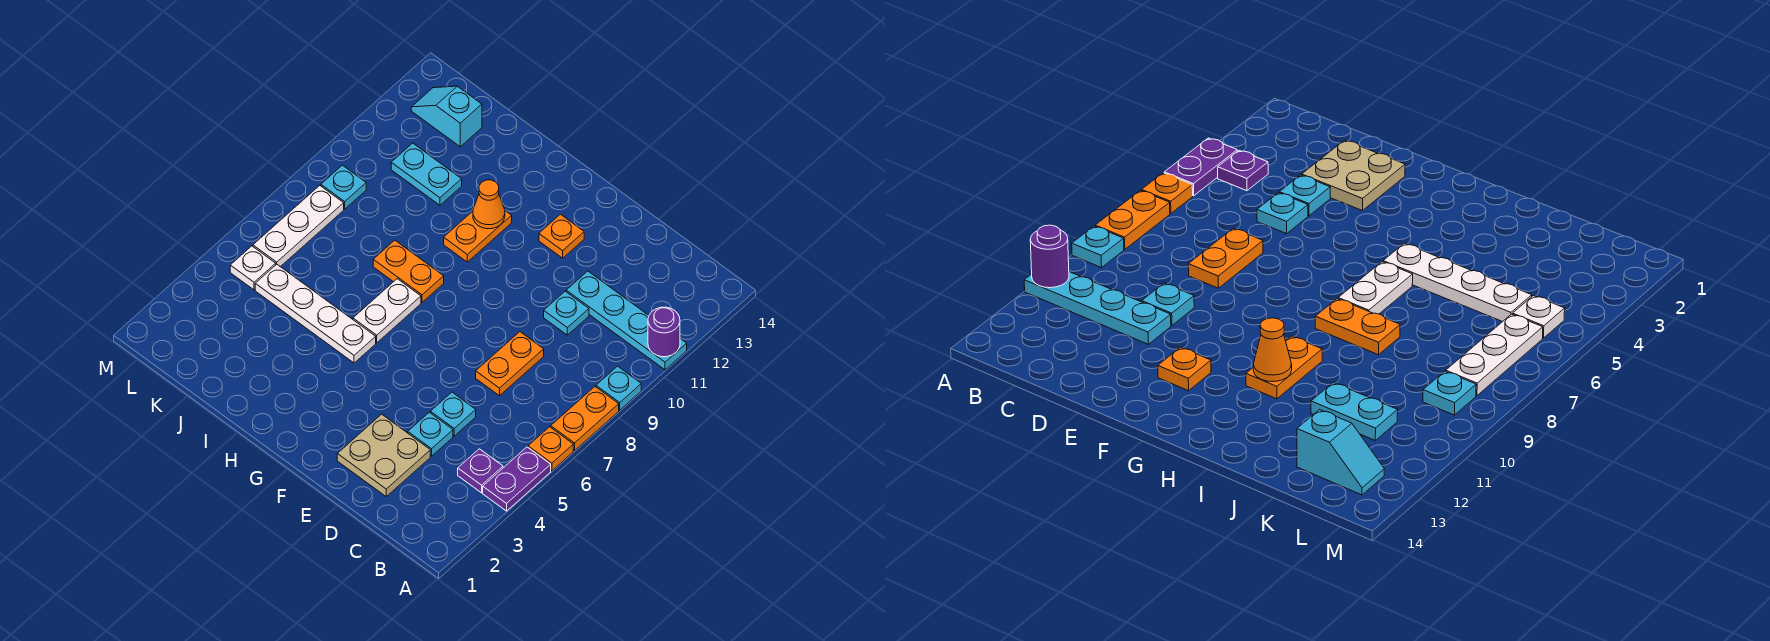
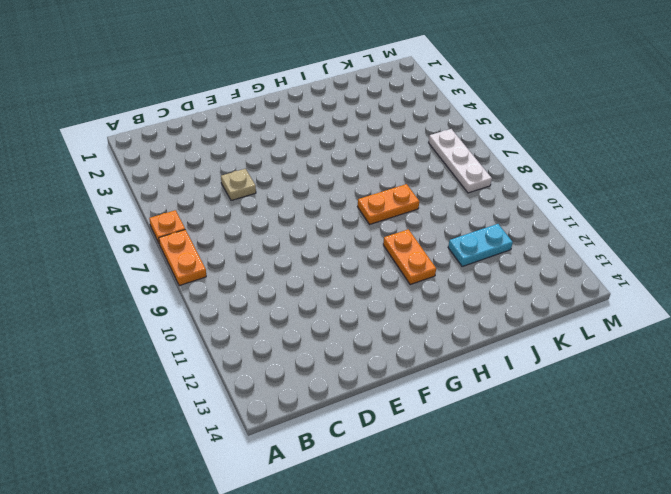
tan plate D5 level 1 -> cyan plate D5 level 1
none -> purple plate A4:A5 level 1
none -> cyan plate A9 level 1
none -> cyan plate A11:D11 level 1

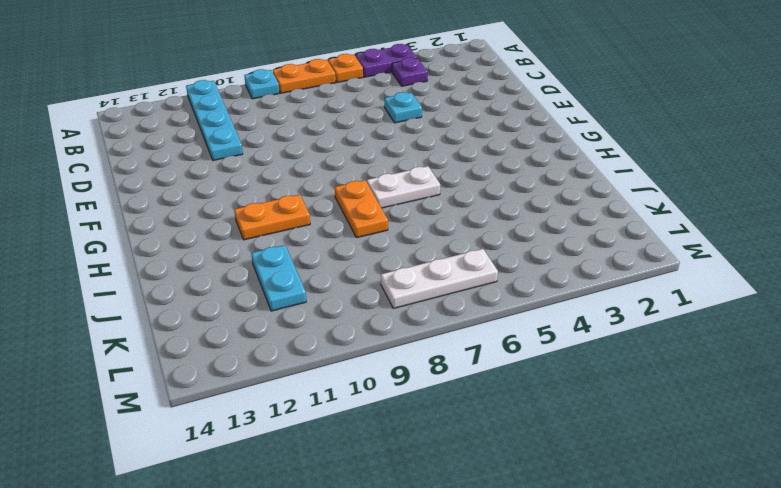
none -> tan plate D2:E3 level 1
none -> cyan plate D4 level 1
none -> orange plate D7:D8 level 1

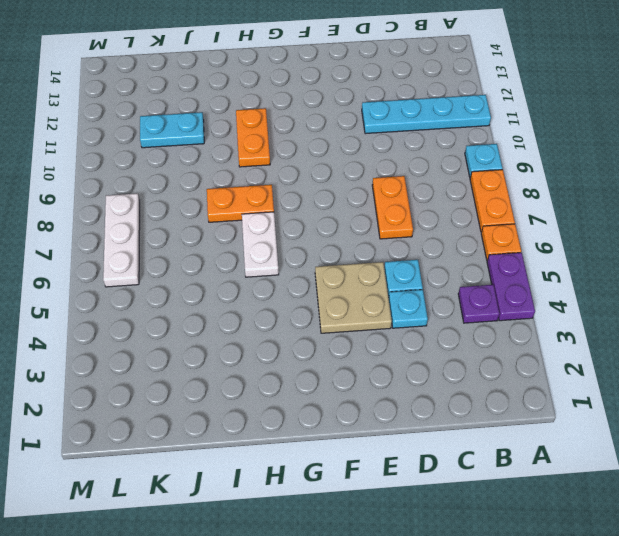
tan plate E4:F5 level 1 -> tan plate D2:E3 level 1
none -> cyan plate D10 level 1
none -> orange plate F12 level 1
none -> white plate H5:K5 level 1

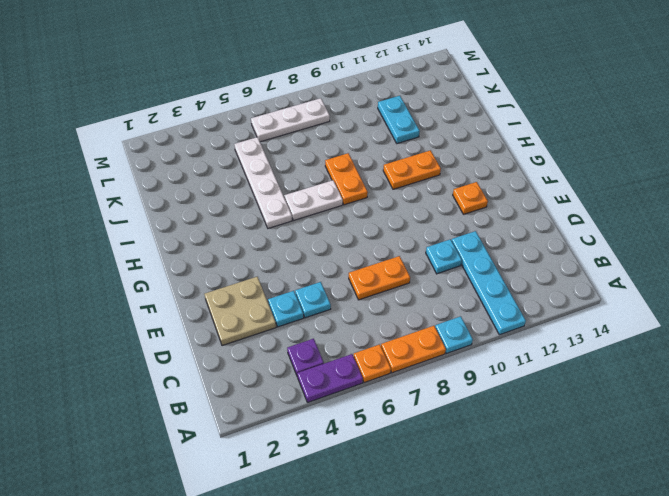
none -> cyan slope K13:L13 level 1 top K
none -> white plate L5 level 1
none -> cyan plate L9 level 1

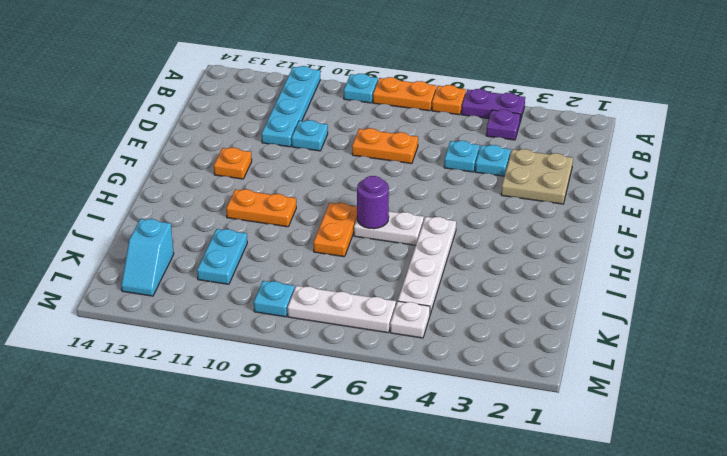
purple round brick H7 level 2 -> purple round brick A11 level 2
none -> orange cone H11 level 2

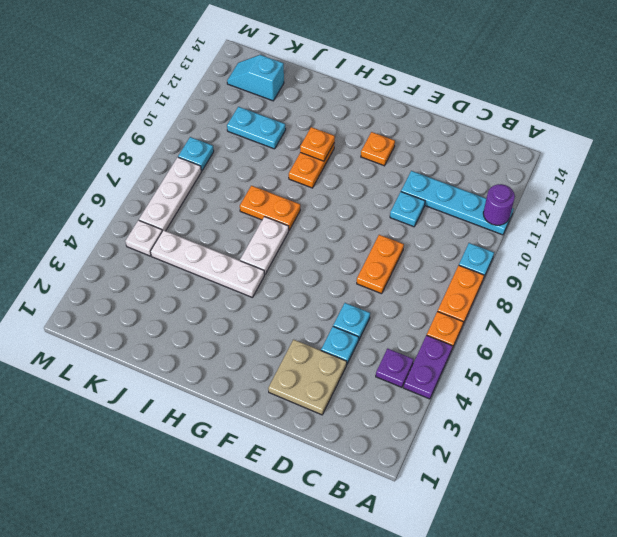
orange plate H11 level 2 -> orange cone H11 level 2

